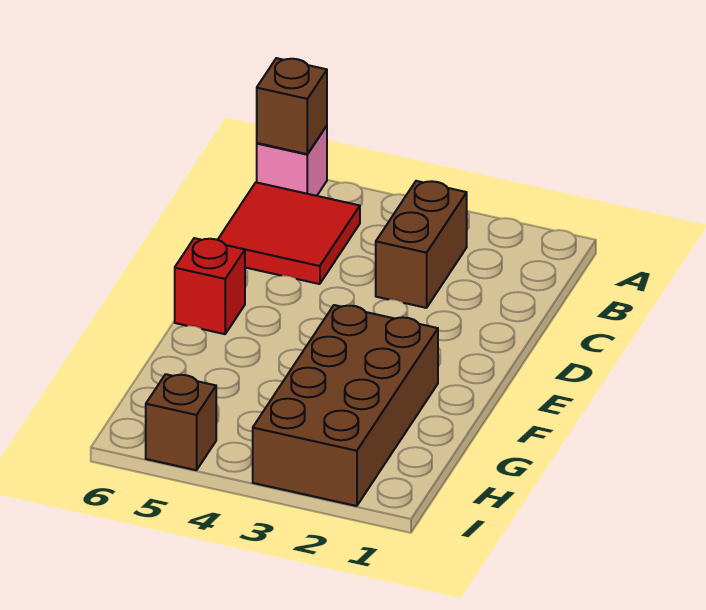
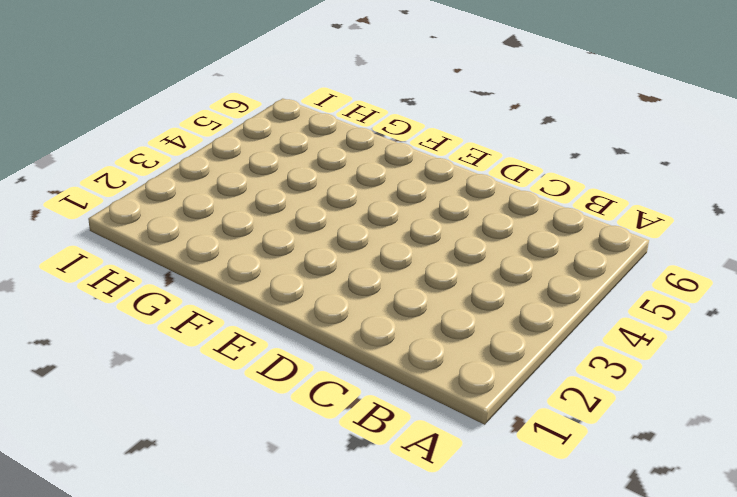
none -> pink brick A6 level 1
none -> brown brick B3:C3 level 1

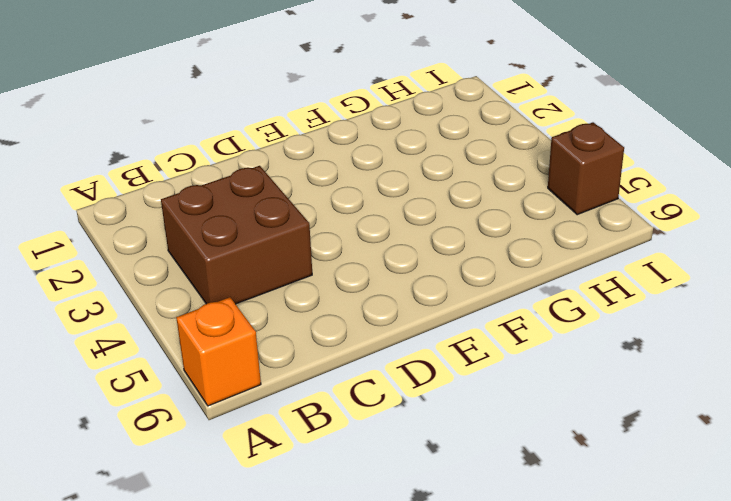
orange brick A6 level 1 -> pink brick A6 level 1
brown brick B3:C4 level 1 -> brown brick B3:C3 level 1
none -> red tile B5:C6 level 1
none -> red brick E6 level 1

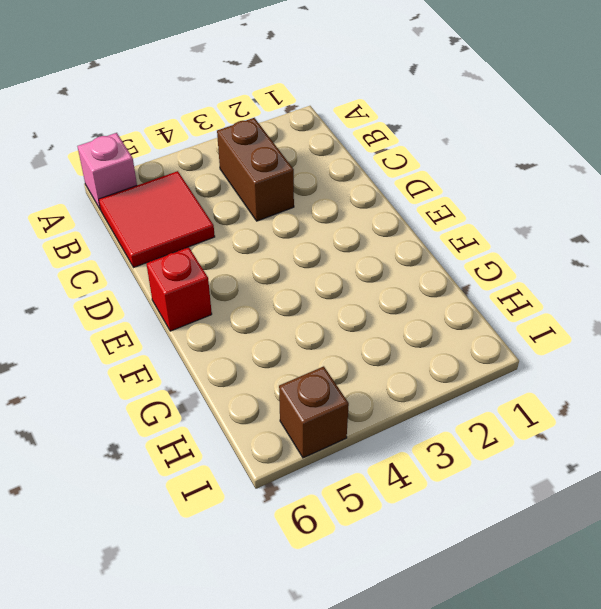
none -> brown brick F2:I3 level 1
none -> brown brick A6 level 2

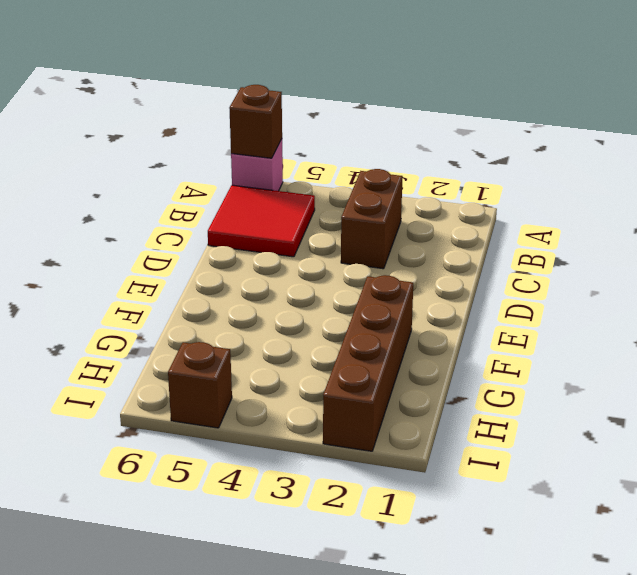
brown brick F2:I2 level 1 -> brown brick F2:I3 level 1
none -> red brick E6 level 1

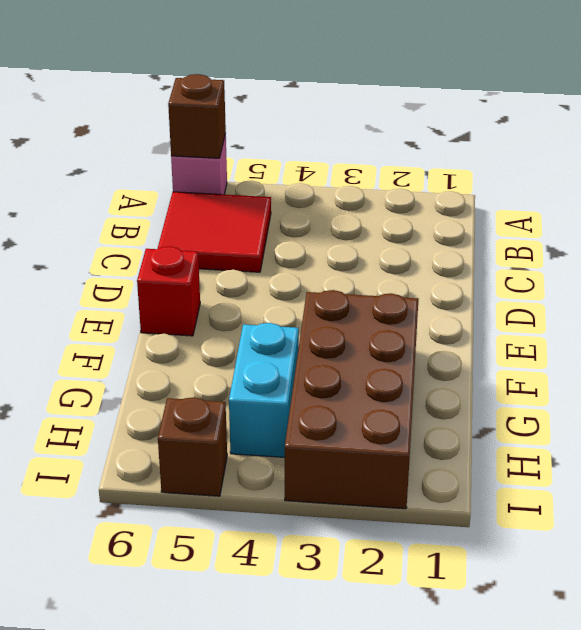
cyan brick G4:H4 level 1 -> none
none -> brown brick B3:C3 level 1

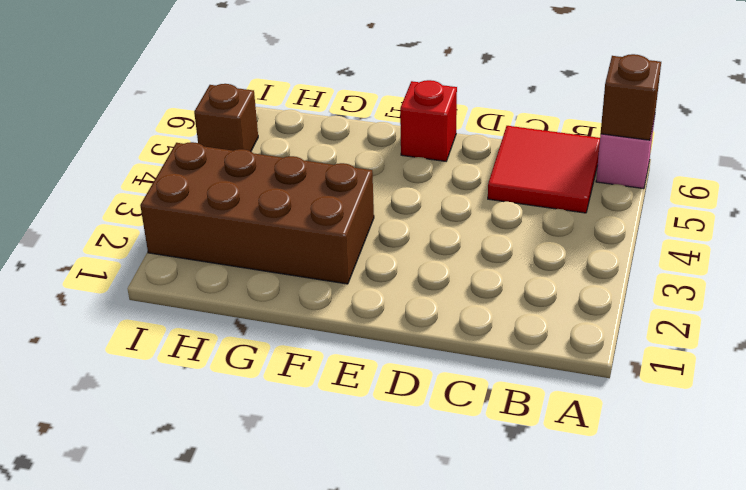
none -> brown brick B3:C3 level 1

